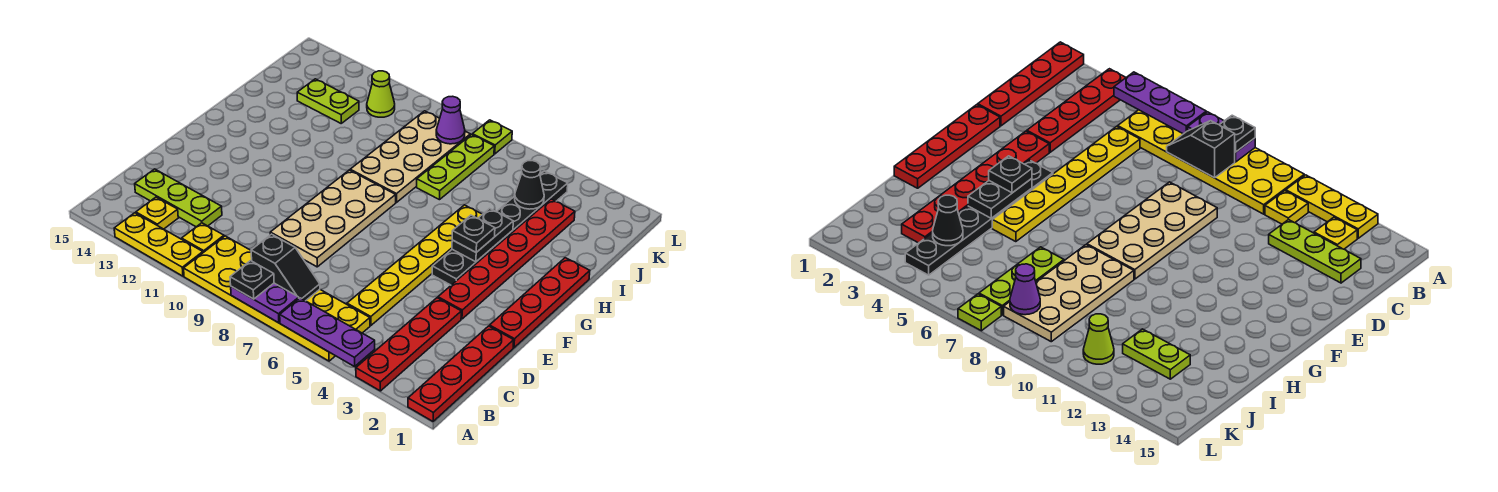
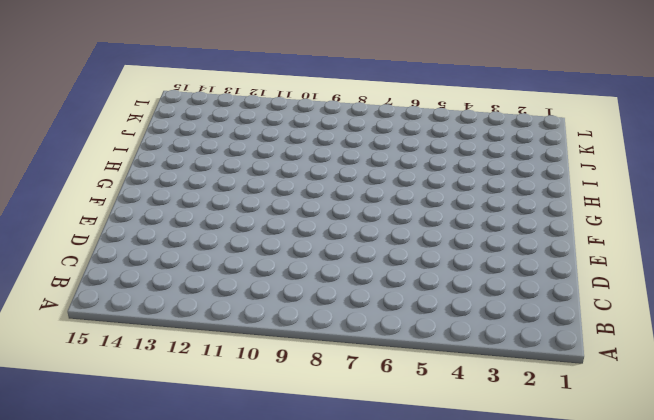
none -> red plate A1:D1 level 1
none -> red plate A3:D3 level 1
none -> yellow plate A5:B10 level 1

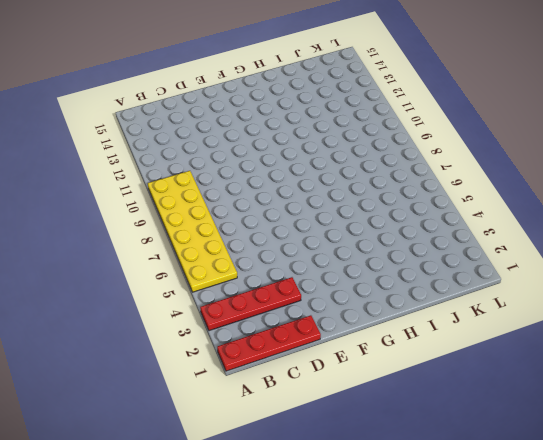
none -> yellow plate A11:A13 level 1
none -> yellow plate B11 level 1
none -> yellow plate B13 level 1

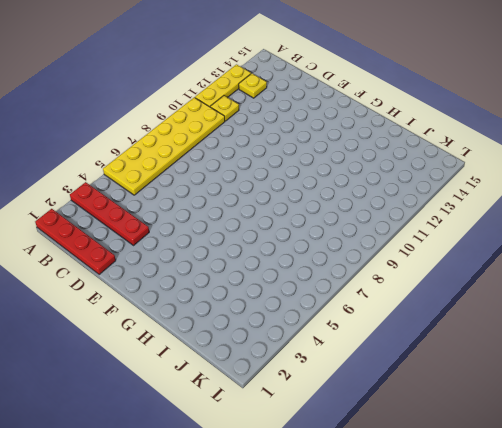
none -> yellow plate C5:H5 level 1
none -> lime plate C12:C14 level 1
none -> tan plate D8:G9 level 1

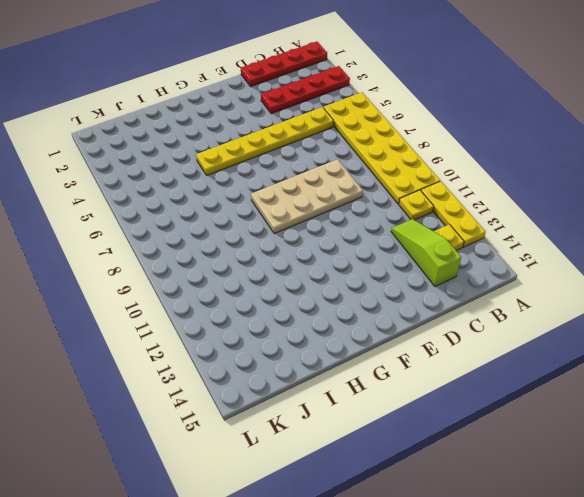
lime slope C12:C14 level 1 top 14 -> lime plate C12:C14 level 1
none -> red plate E1:H1 level 1
none -> red plate E3:J3 level 1
none -> black plate F4:K4 level 1

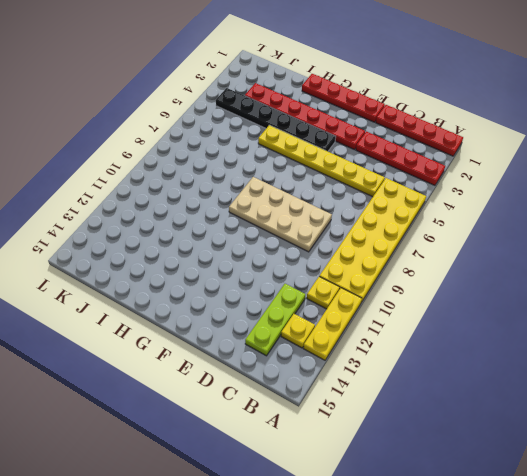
none -> tan plate H8:K9 level 1
none -> lime plate I7:K7 level 1
none -> lime plate J12:J13 level 1

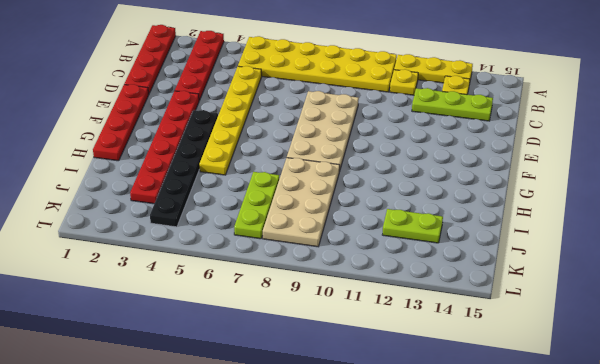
none -> lime cone K11 level 1
none -> lime plate L7 level 1
none -> purple plate A4:A6 level 2

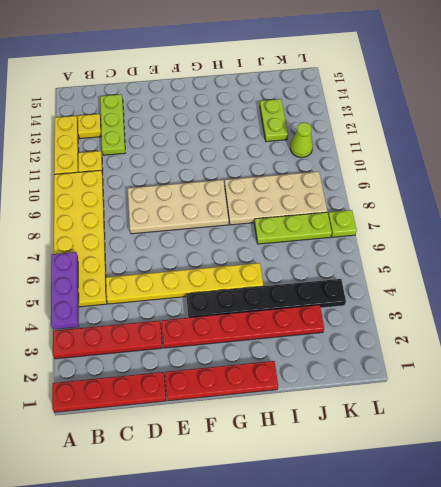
none -> purple plate A7:A8 level 2
none -> black slope B7:B8 level 2 top 8
none -> black plate G4:H4 level 2

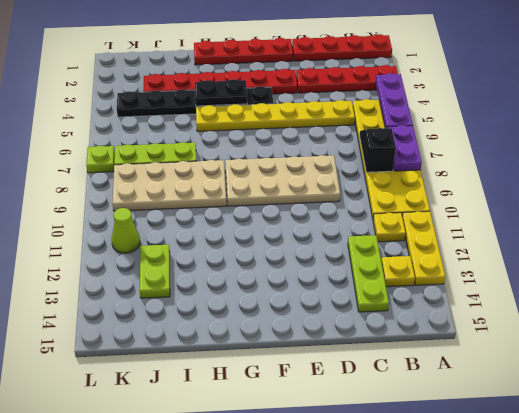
none -> black cone J4 level 2
none -> purple cone K8 level 2
none -> black plate A8 level 3

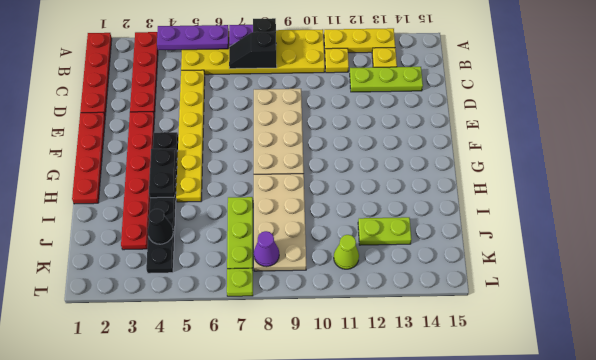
none -> black plate G4 level 3

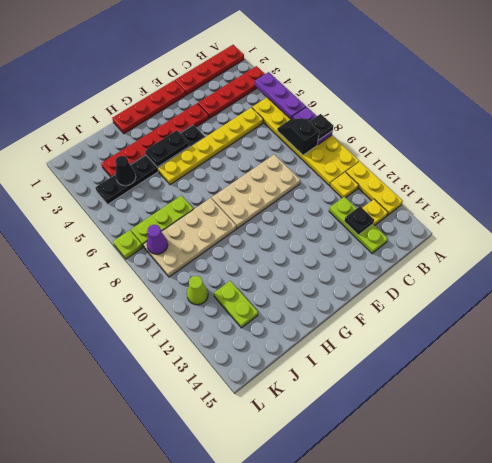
black plate C13 level 2 -> black plate G4 level 3

